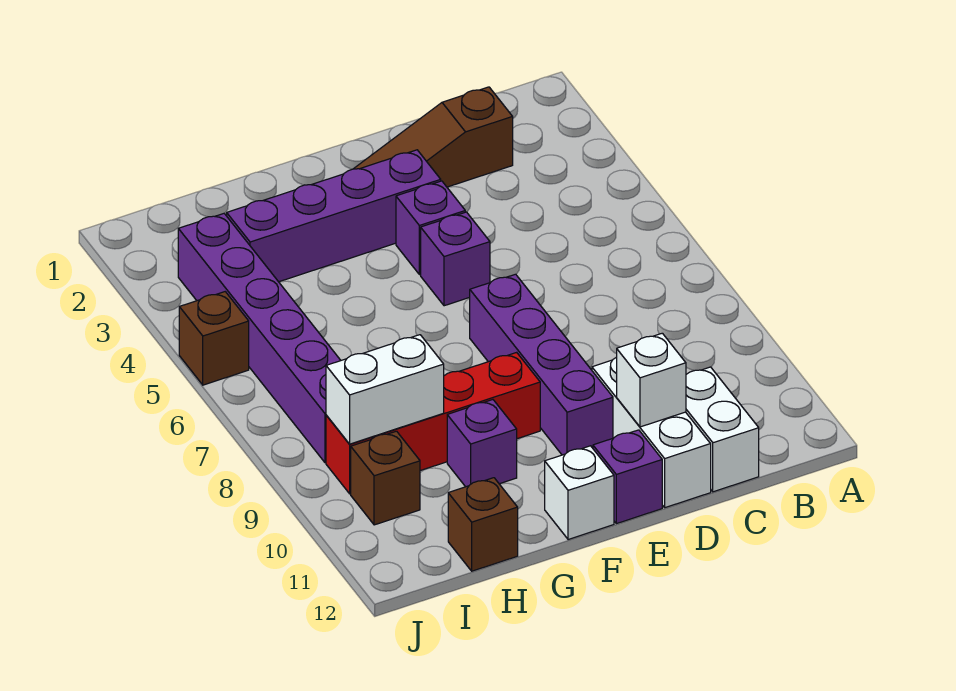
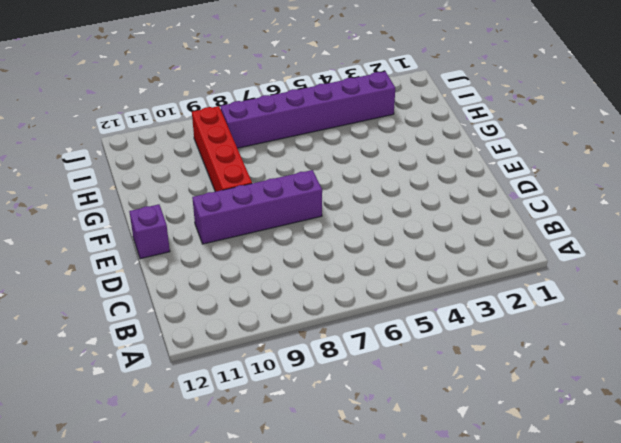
none -> brown slope C2:E2 level 1 top C
none -> white brick C11:C12 level 1
none -> white brick D10:D12 level 1

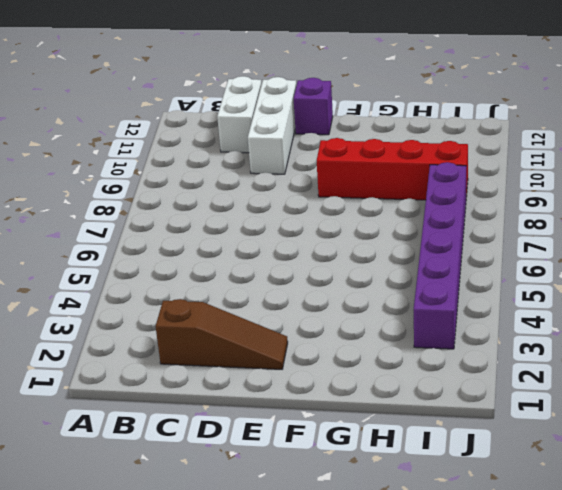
none -> purple brick E3:H3 level 1
none -> purple brick E4 level 1
none -> purple brick E5 level 1

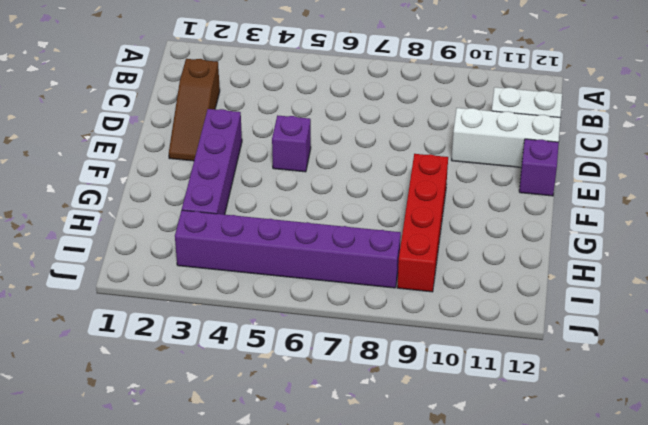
none -> purple brick E4 level 1
none -> purple brick E7:E10 level 1
none -> white brick F12 level 1

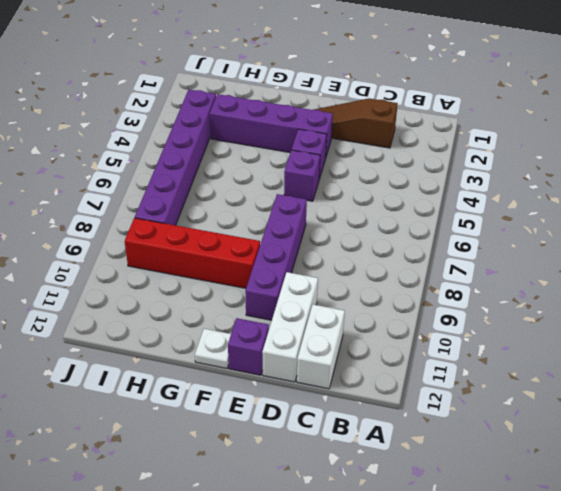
white plate F12 level 1 -> white brick F12 level 1
none -> purple brick G10 level 1
none -> brown brick H12 level 1
none -> brown brick I10 level 1

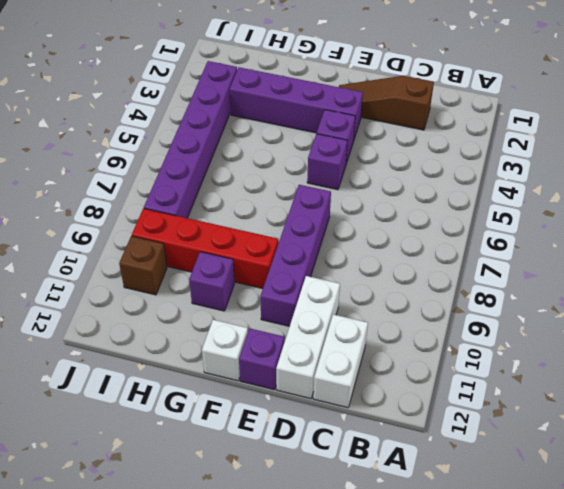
none -> brown brick H12 level 1
none -> brown brick J5 level 1
none -> white brick D11 level 2

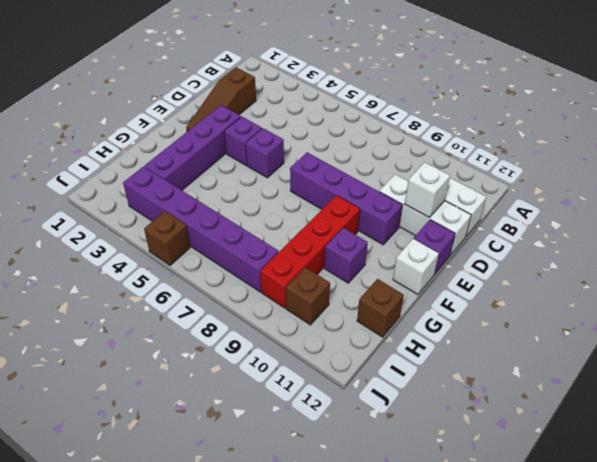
none -> white brick H9:I9 level 2

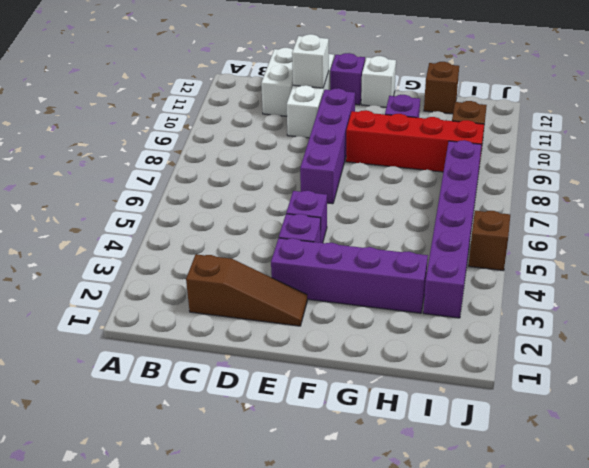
none -> white brick H9:I9 level 2

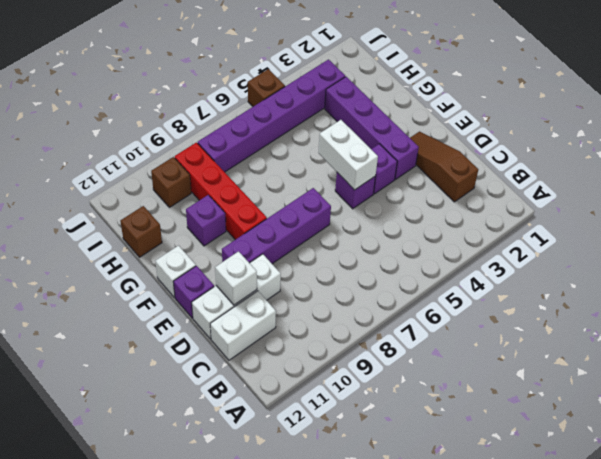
white brick E5:F5 level 2 -> white brick H9:I9 level 2

